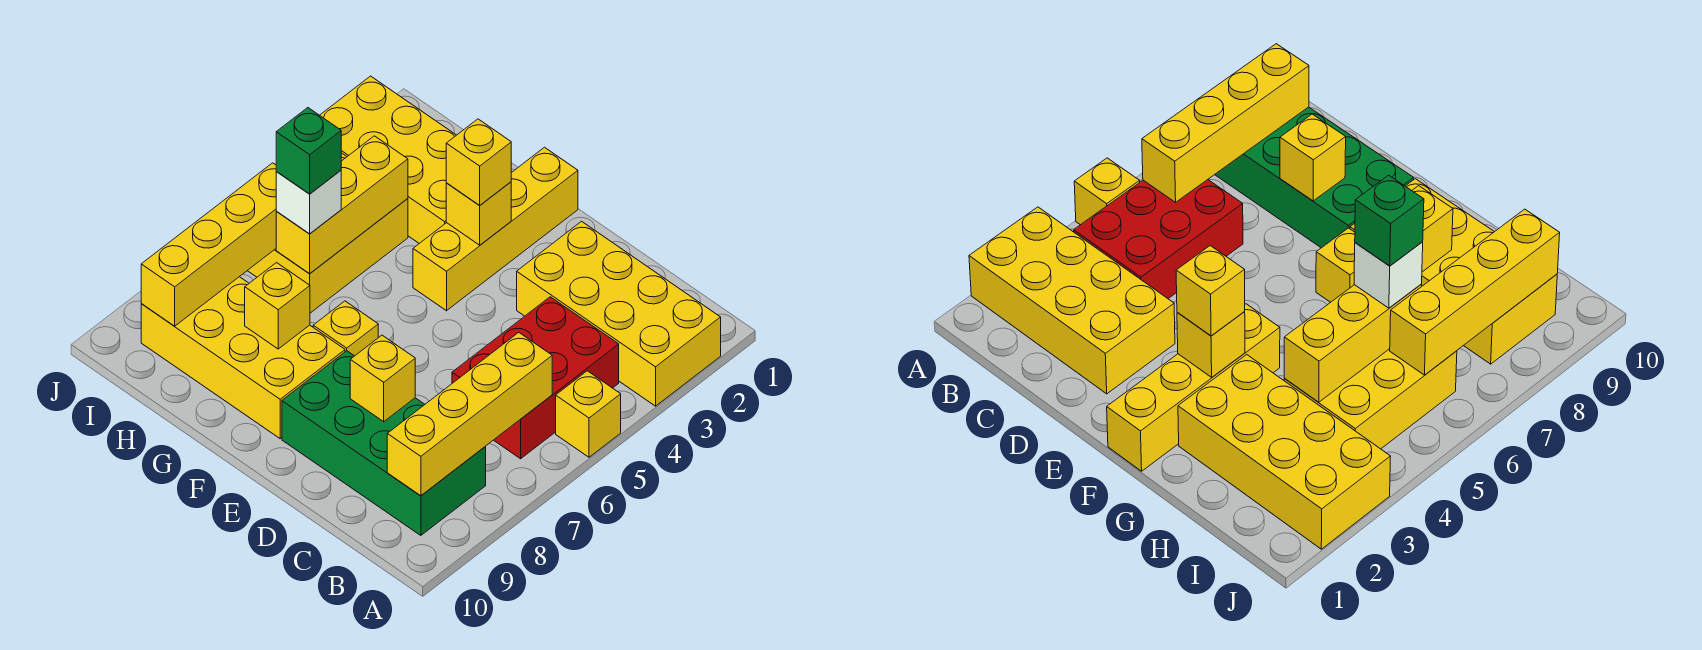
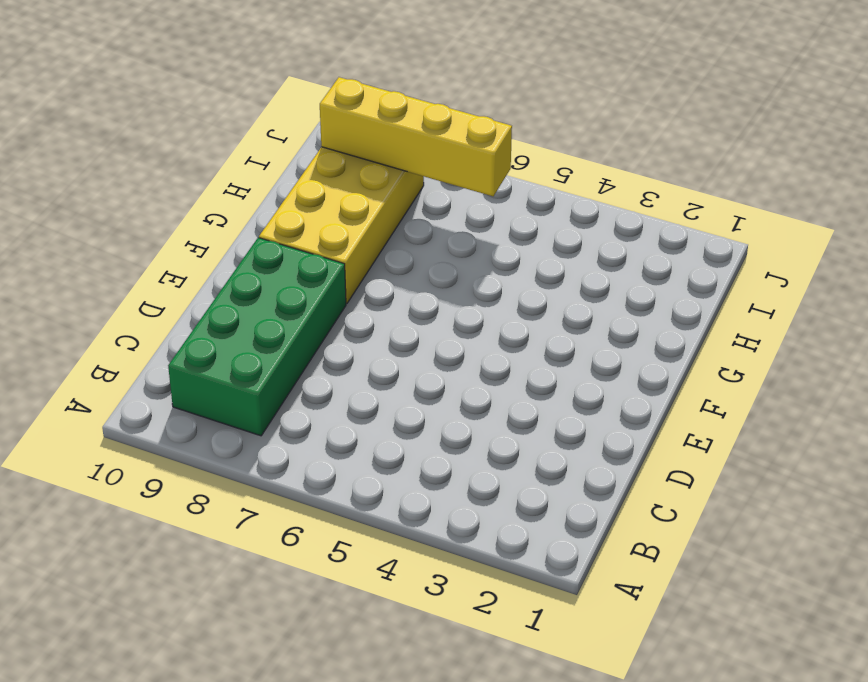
none -> yellow brick A2:D3 level 1
none -> yellow brick A5 level 1
none -> red brick B4:C6 level 1

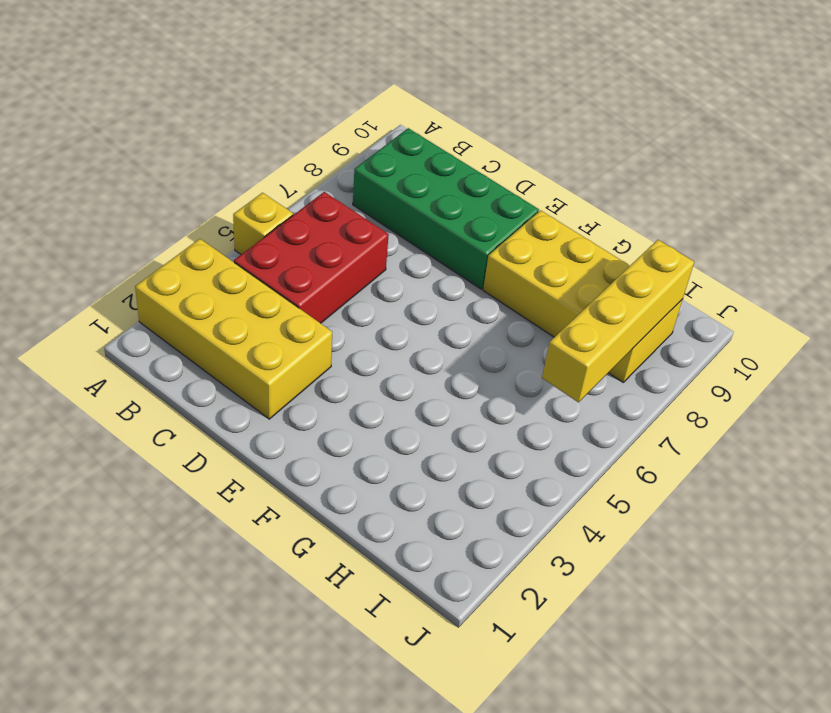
none -> yellow brick F1:F4 level 1
none -> yellow brick F7 level 1
none -> yellow brick G2:J3 level 1

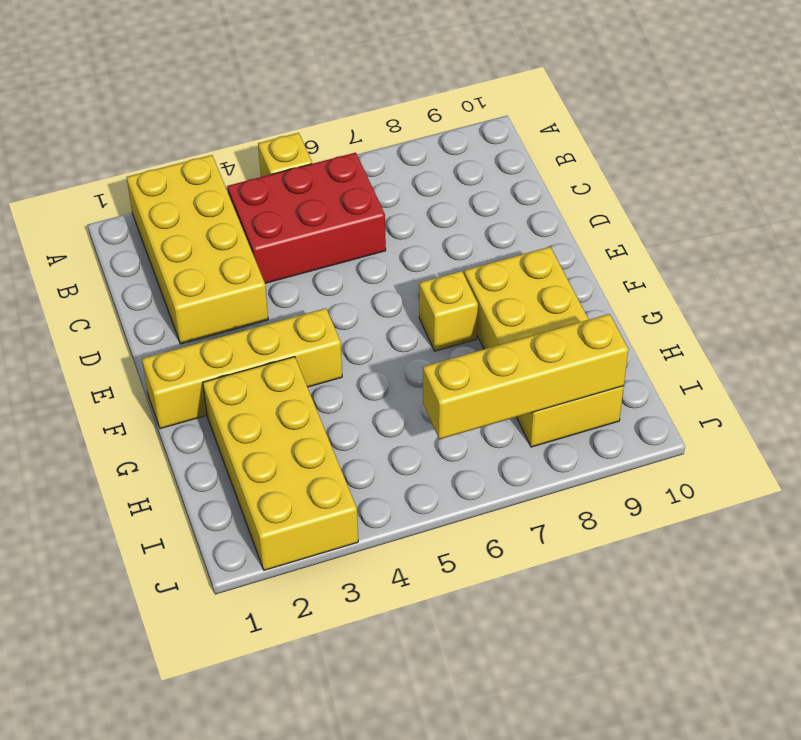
none -> green brick B8:E9 level 1
none -> yellow brick H4:I6 level 1
none -> yellow brick B6:B9 level 2

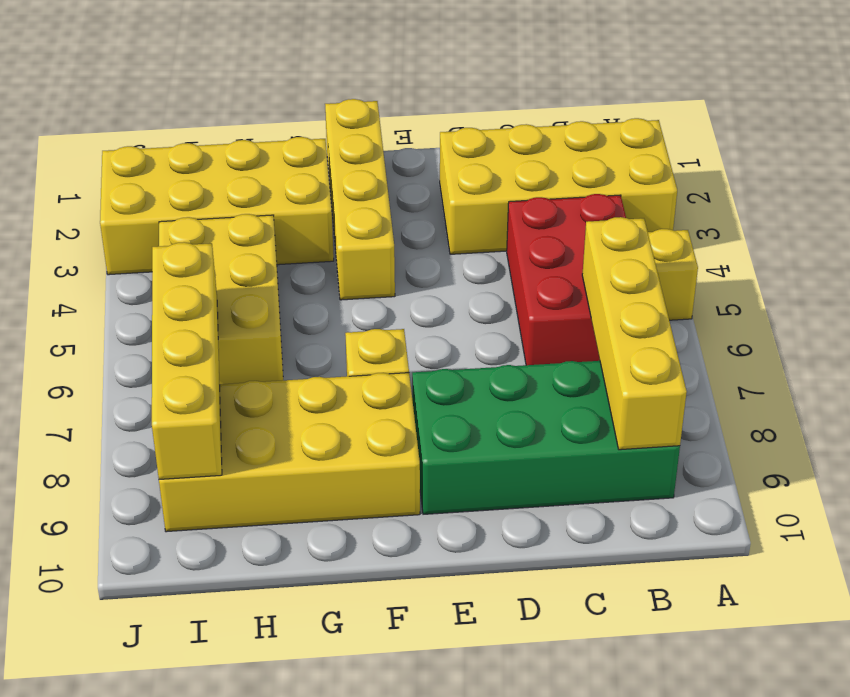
none -> yellow brick D8 level 2
none -> yellow brick F3 level 2
none -> yellow brick G8 level 2

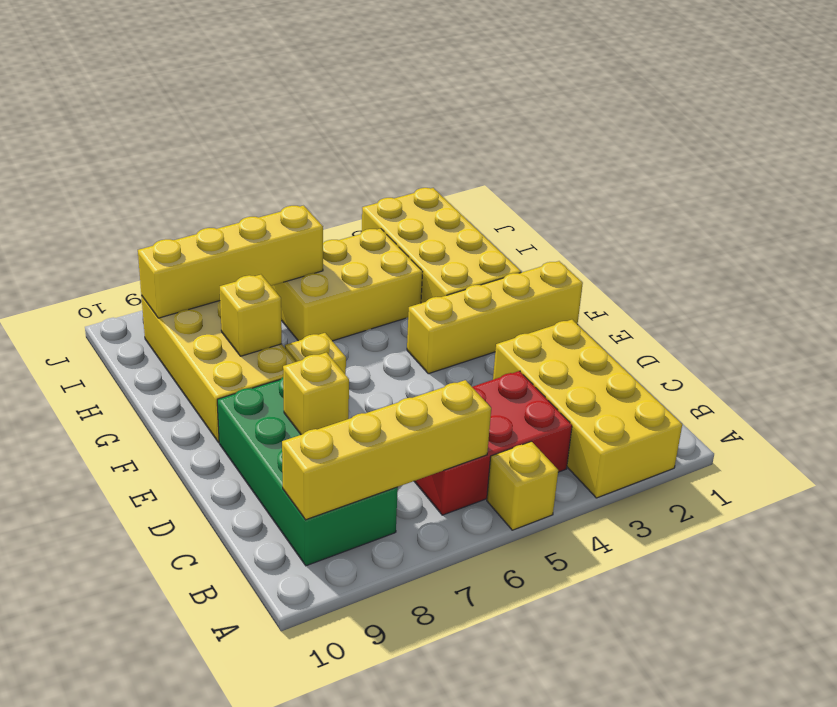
none -> yellow brick F3 level 2
none -> yellow brick H4:H6 level 2
none -> yellow brick F3 level 3

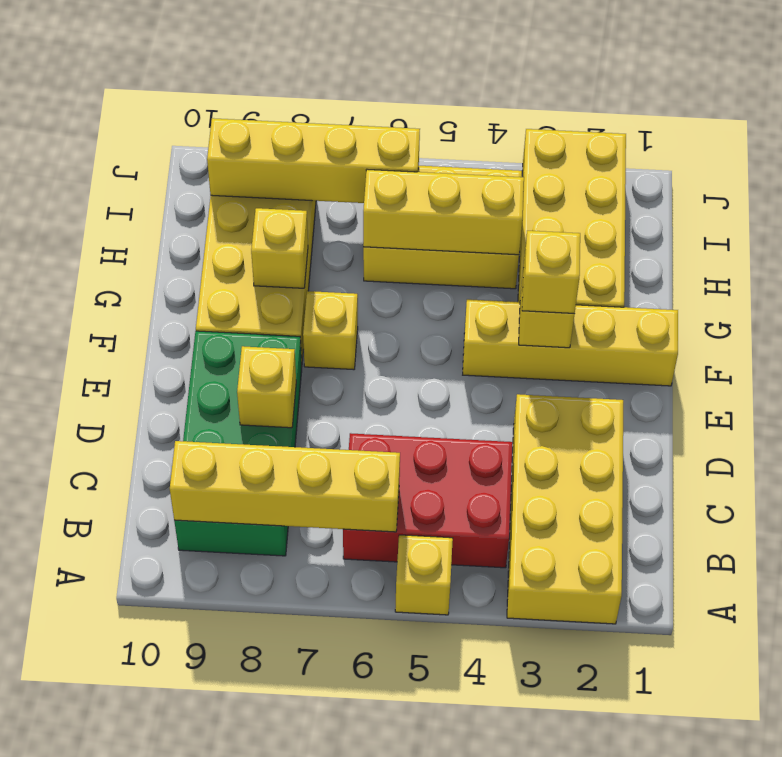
none -> white brick H6 level 3
none -> green brick H6 level 4

